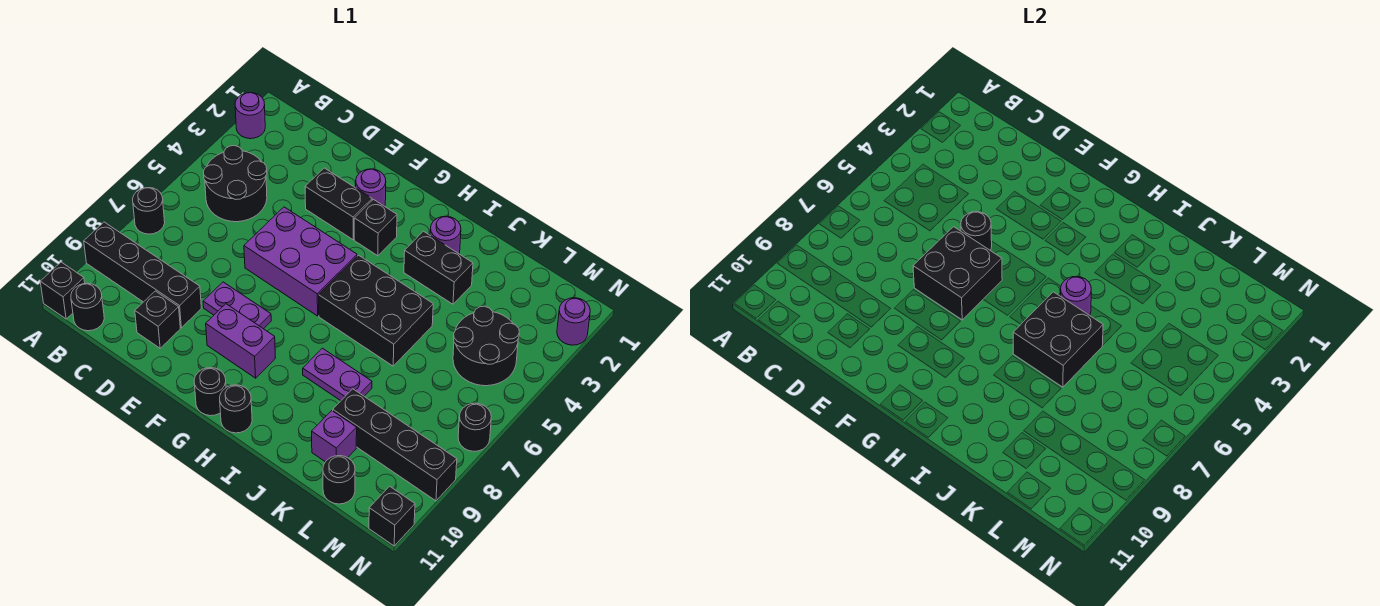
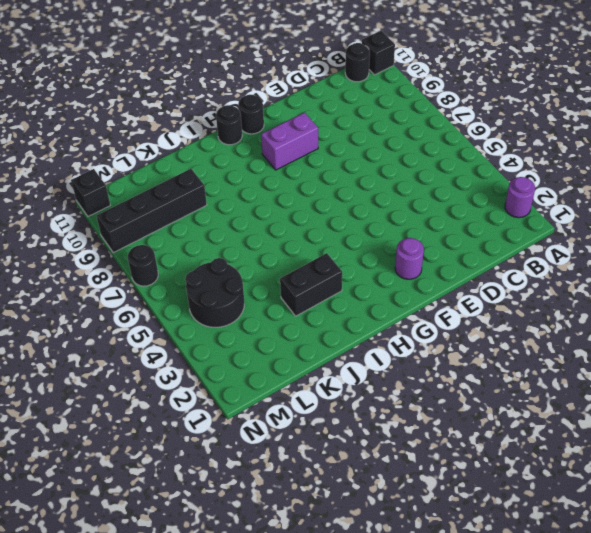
none -> black round brick A7 level 1
none -> black brick A9:D9 level 1
none -> black round brick B4:C5 level 1
none -> black brick D10 level 1

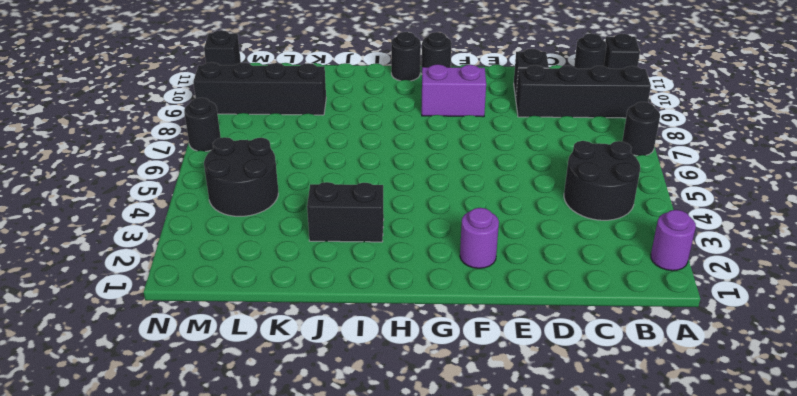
none -> black brick E3:F3 level 1
none -> purple brick E5:G6 level 1
none -> purple plate E8:F8 level 1
none -> black brick G3 level 1

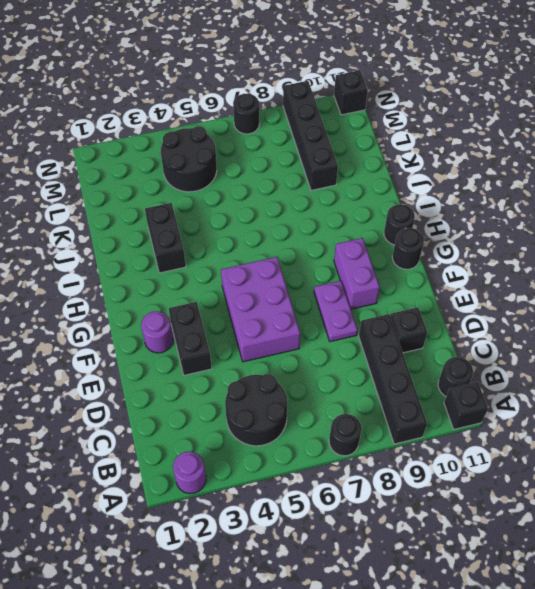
none -> black brick G3 level 1
none -> black brick H5:J6 level 1
none -> purple round brick I2 level 1
none -> purple plate I8:J8 level 1

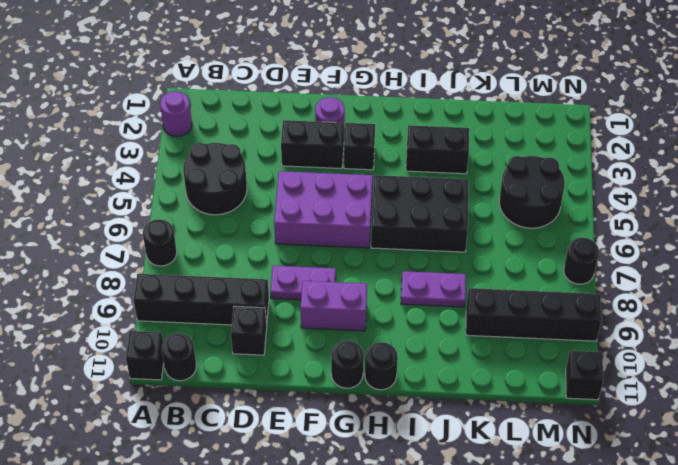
none -> purple round brick I2 level 1
none -> purple brick K10 level 1
none -> black round brick L11 level 1
none -> purple round brick N2 level 1

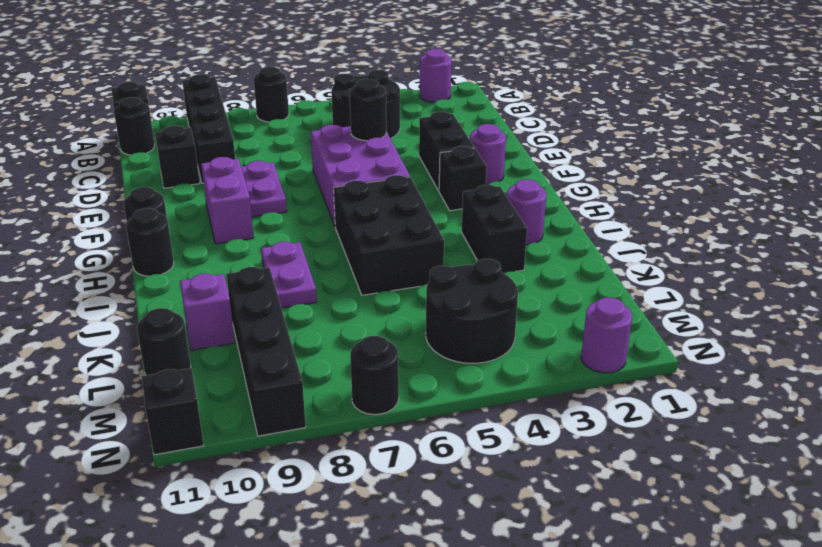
none -> black brick E6:F7 level 2
none -> purple round brick I5 level 2
none -> black brick I6:J7 level 2

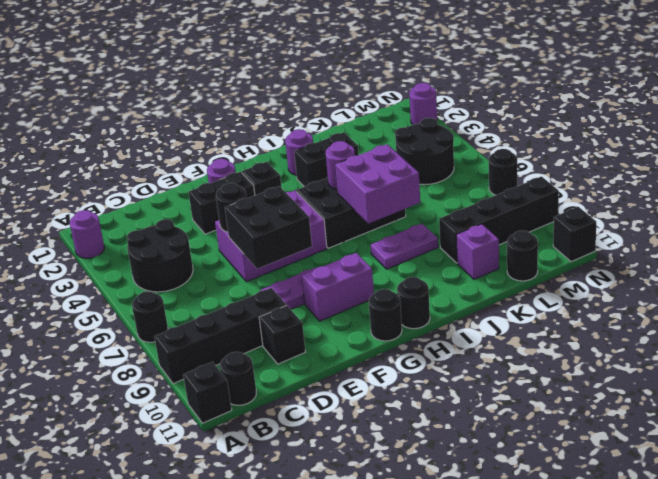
purple brick I6:J7 level 2 -> black brick I6:J7 level 2

